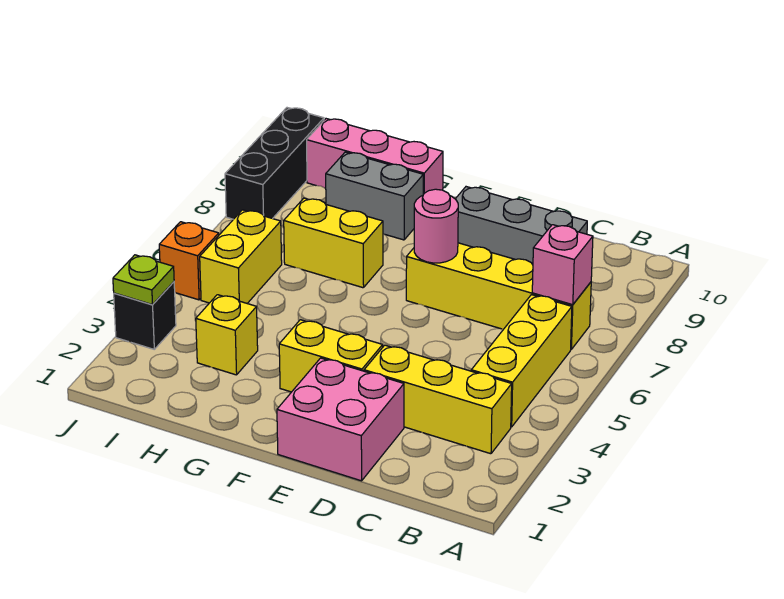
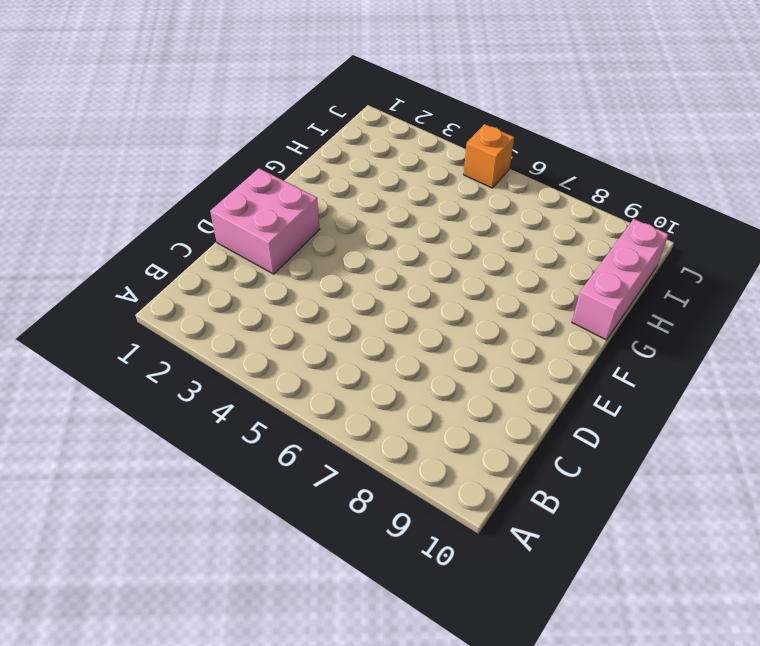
none -> yellow brick B3:D3 level 1
none -> yellow brick B4:B6 level 1
none -> yellow brick B7:E7 level 1

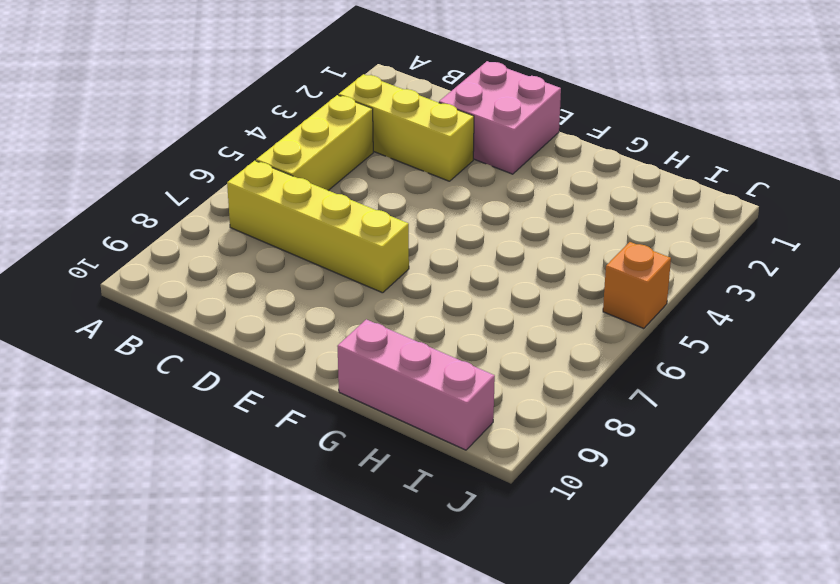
none -> grey brick C9:E9 level 1
none -> yellow brick E3:F3 level 1
none -> yellow brick G7:H7 level 1

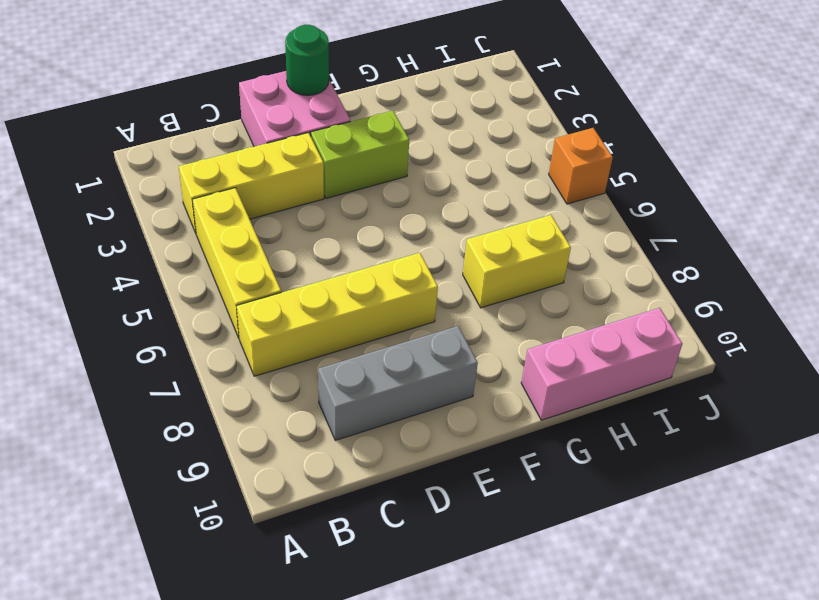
green round brick E1 level 2 -> none
lime brick E3:F3 level 1 -> yellow brick E3:F3 level 1
none -> grey brick G9:H9 level 1
none -> yellow brick H3 level 1
none -> yellow brick I5:I6 level 1

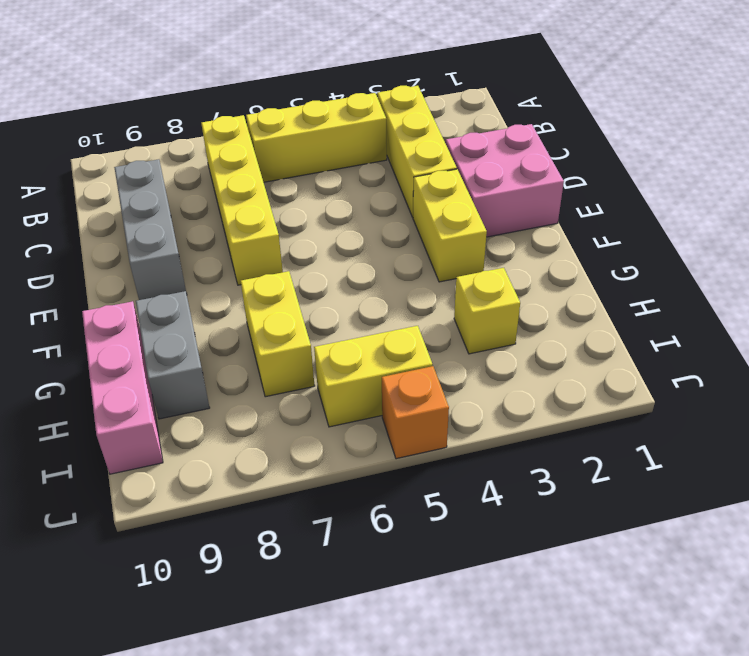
none -> black brick J3 level 1
none -> black brick J8:J10 level 1
none -> pink brick B7 level 2

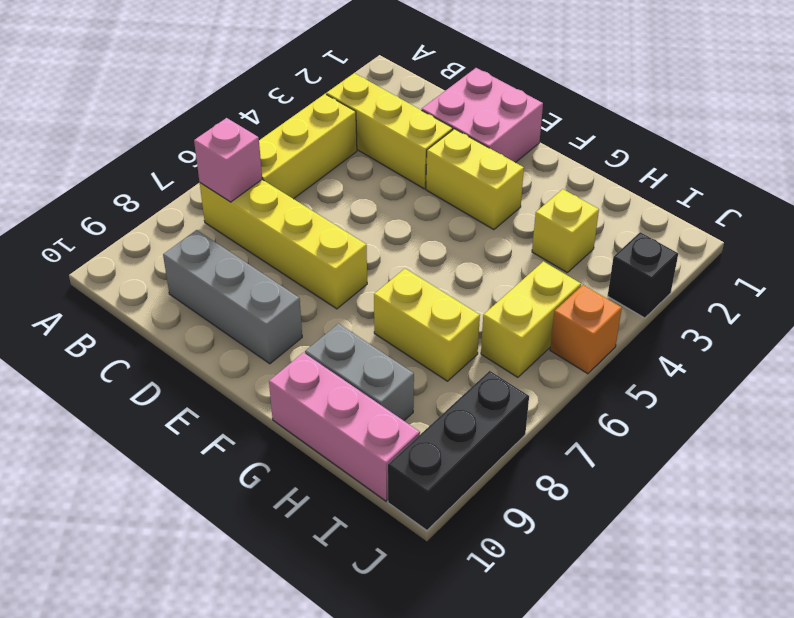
none -> pink round brick E7 level 2
none -> lime plate J3 level 2

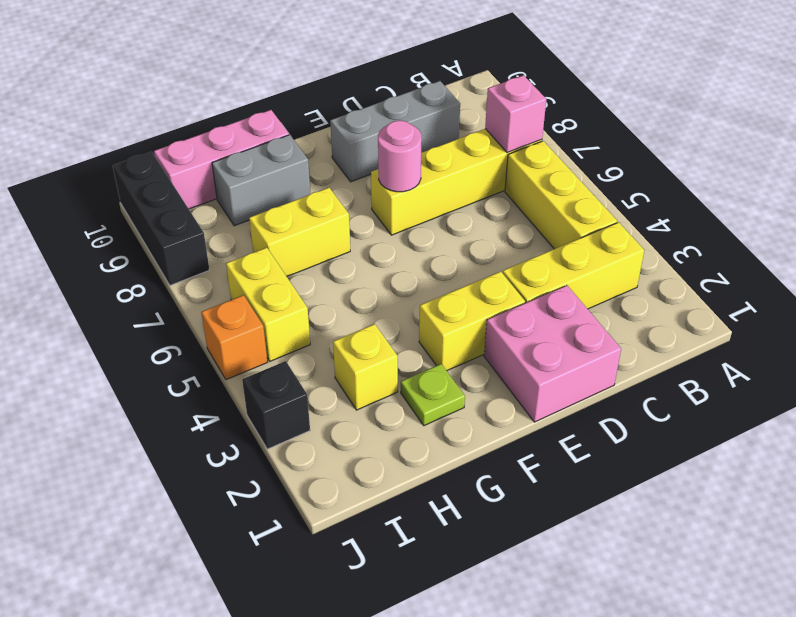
lime plate G2 level 1 -> lime plate J3 level 2

